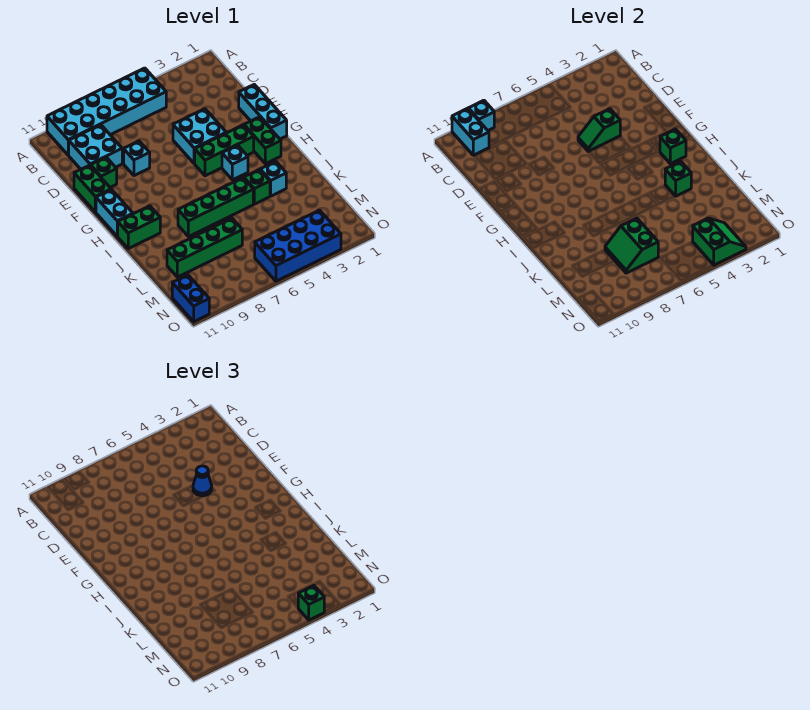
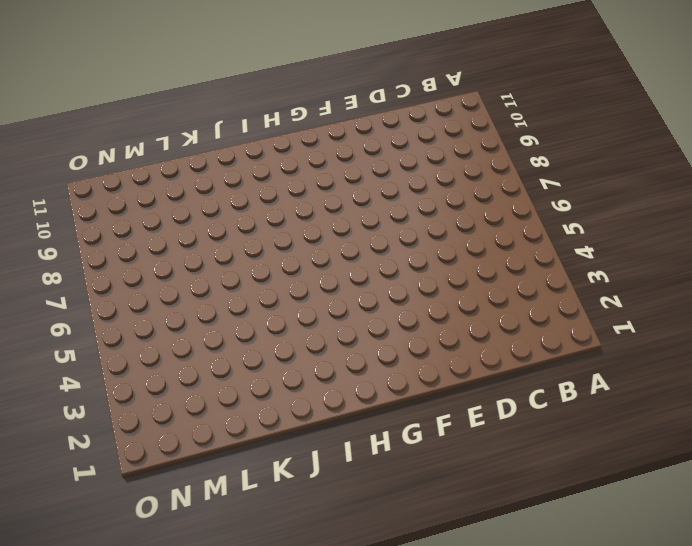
none -> cyan brick A5:B10 level 1
none -> cyan brick C9:D10 level 1
none -> cyan brick E1:G1 level 1

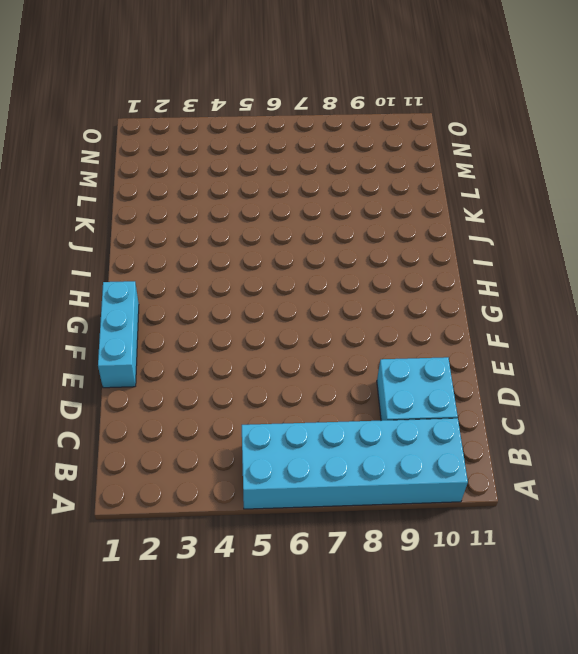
none -> cyan brick E4:F5 level 1
none -> cyan brick E8 level 1
none -> green brick E10 level 1

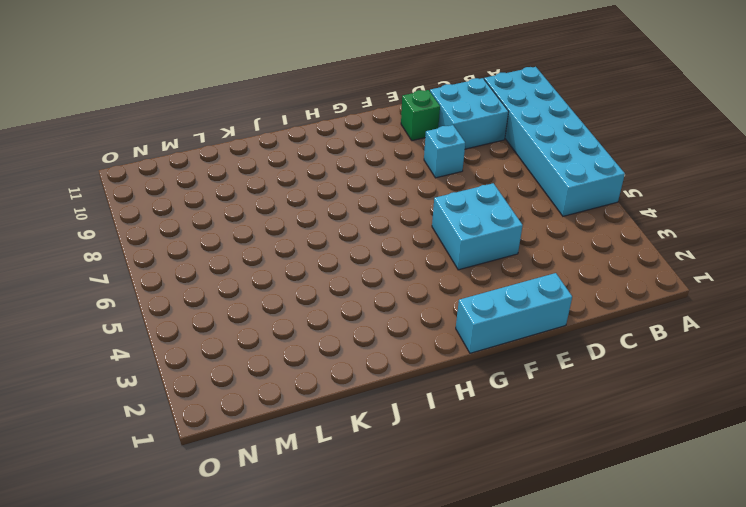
none -> green brick E11:F11 level 1
none -> green brick G2:H2 level 1
none -> green brick G3:G5 level 1

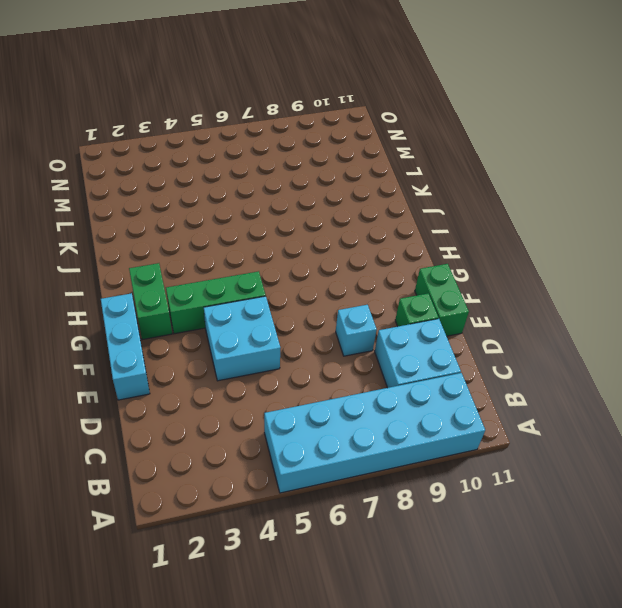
none -> cyan brick G11:H11 level 1
none -> cyan brick H4 level 1
none -> green brick I10:I11 level 1

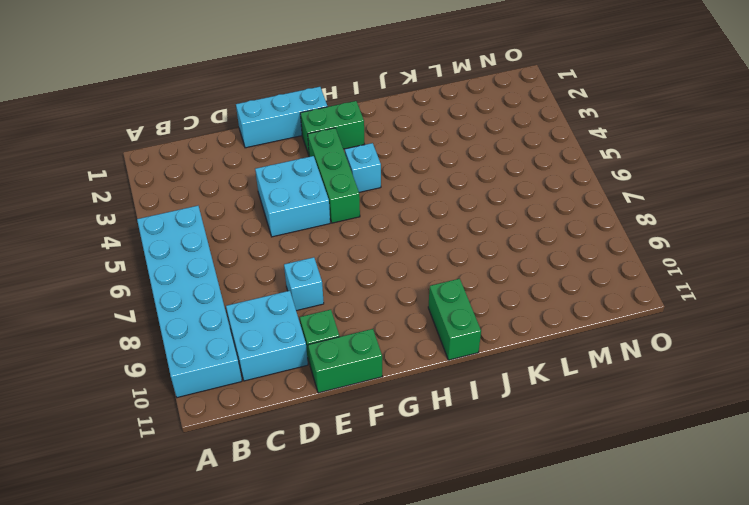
none -> cyan brick G11:H11 level 1
none -> cyan brick J3 level 1
none -> green brick J4 level 1

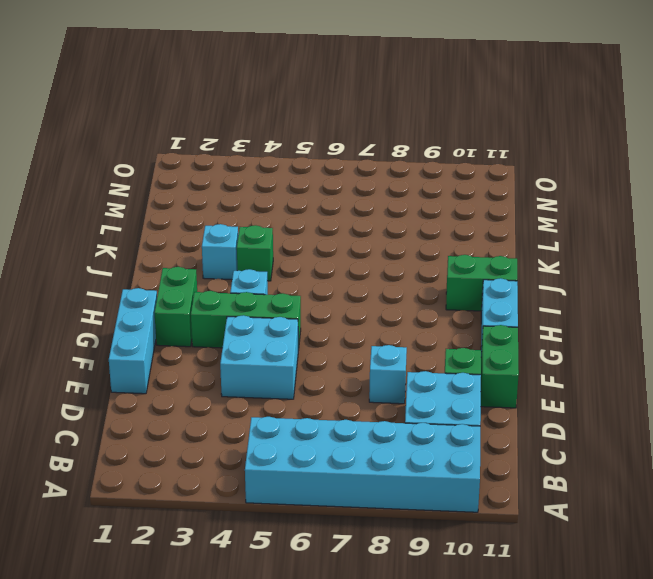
none -> green brick J5:J8 level 1
none -> green brick L7:L10 level 1
none -> blue brick N3:O6 level 1

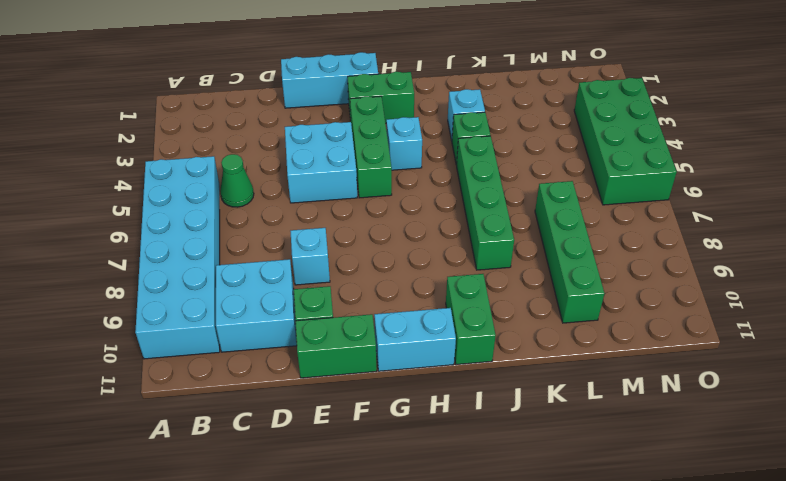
green cone C5 level 1 -> none
green brick N3:O6 level 1 -> blue brick N3:O6 level 1
none -> blue brick N11:O11 level 1
none -> cyan brick A9 level 2
none -> cyan brick A10:B10 level 2

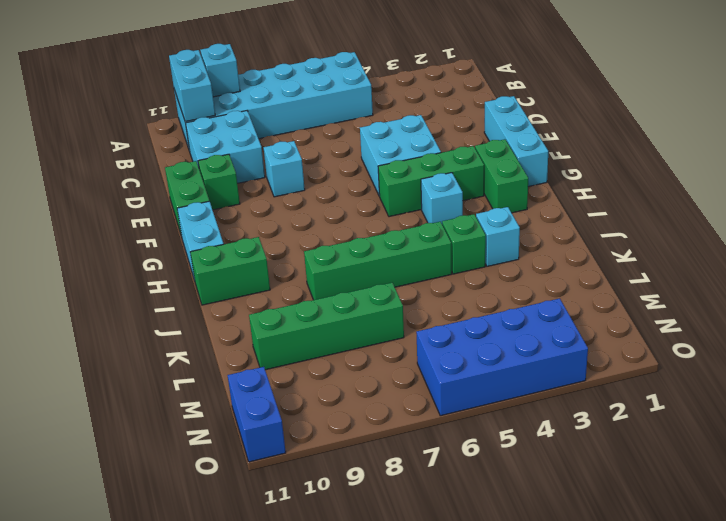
none -> green slope E4:E5 level 2 top 4
none -> green brick H2 level 2
none -> green brick J3 level 2

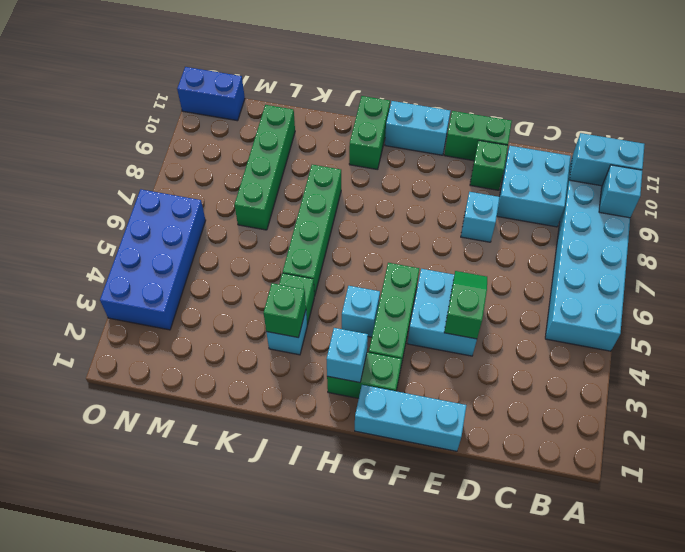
cyan brick H2 level 2 -> green brick H2 level 2
none -> green slope L7:M8 level 2 top 7
none -> green slope N3:O4 level 2 top 4
none -> blue cone E4 level 3

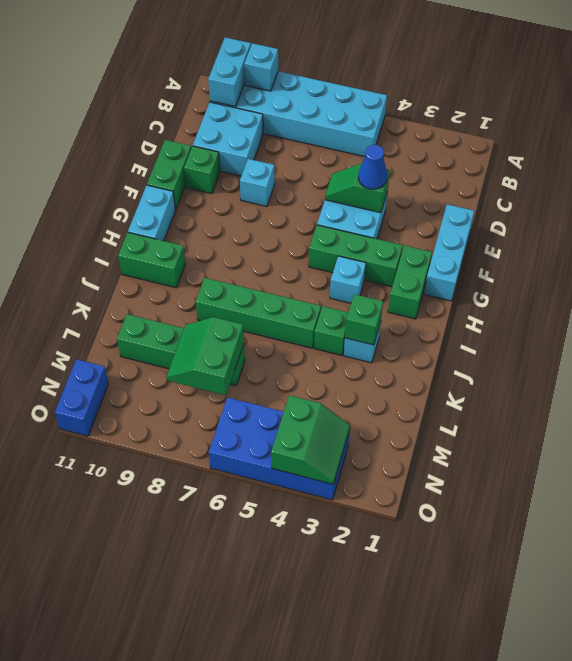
none -> green brick H2 level 2
none -> green brick O4 level 3

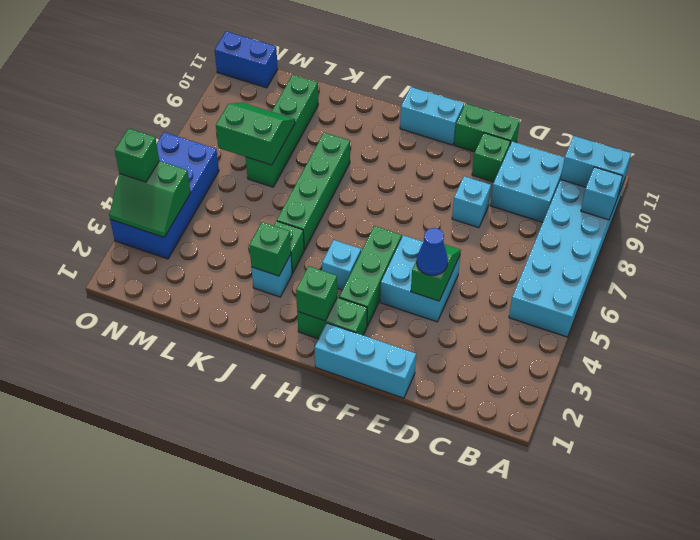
none -> green brick I10:I11 level 1

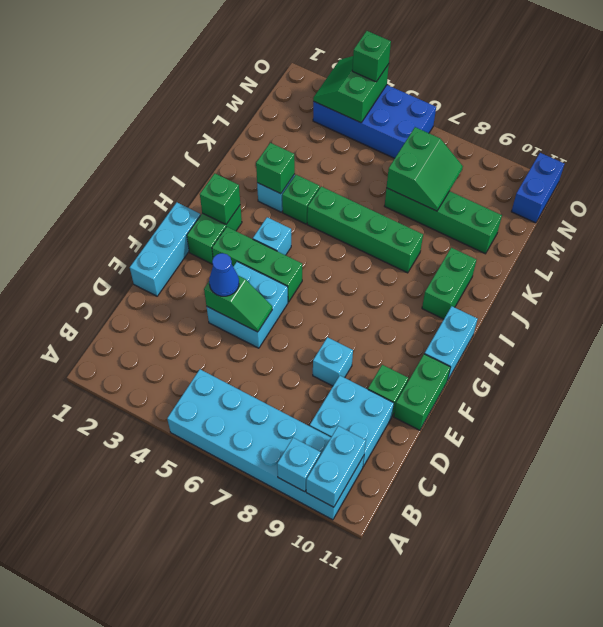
green brick I10:J10 level 1 -> green brick I10:I11 level 1

